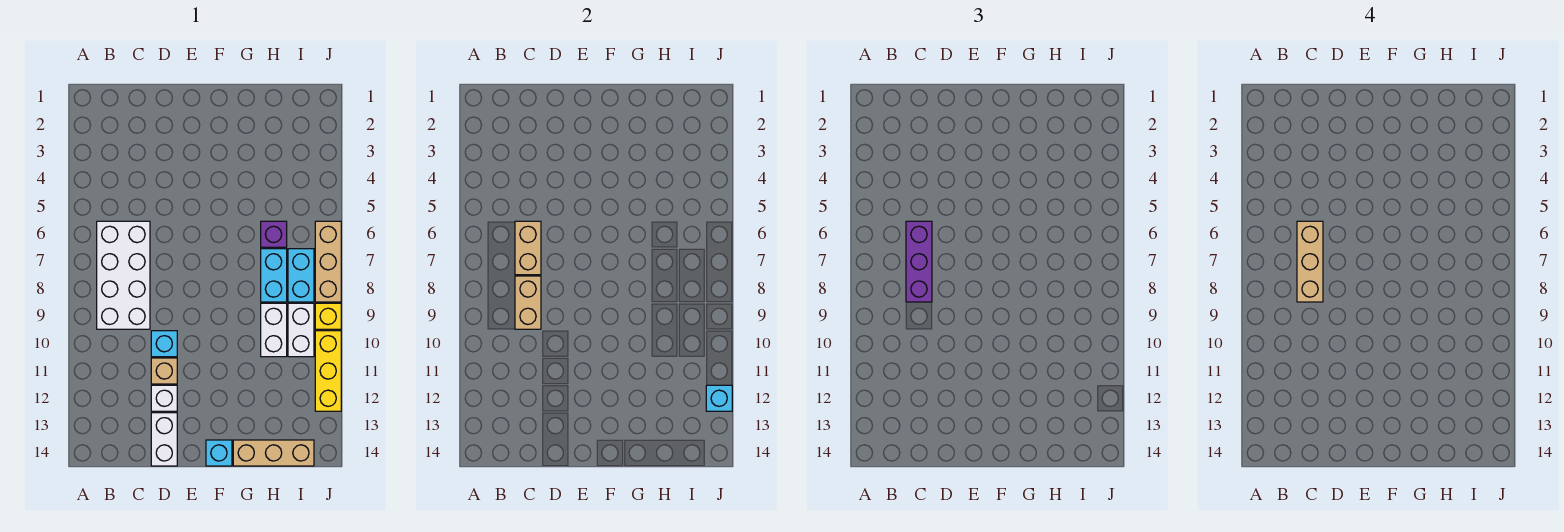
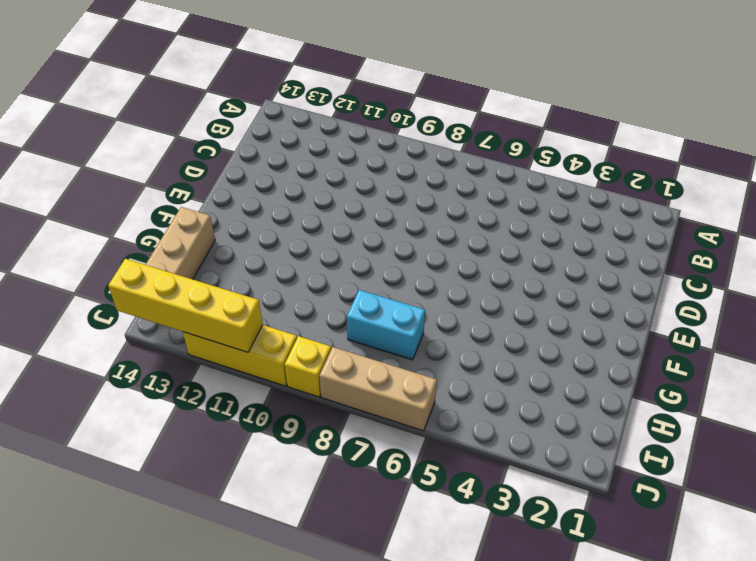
yellow brick J11:J14 level 2 -> cyan brick J12 level 2
none -> white brick B6:C9 level 1
none -> cyan brick D10 level 1
none -> tan brick D11 level 1

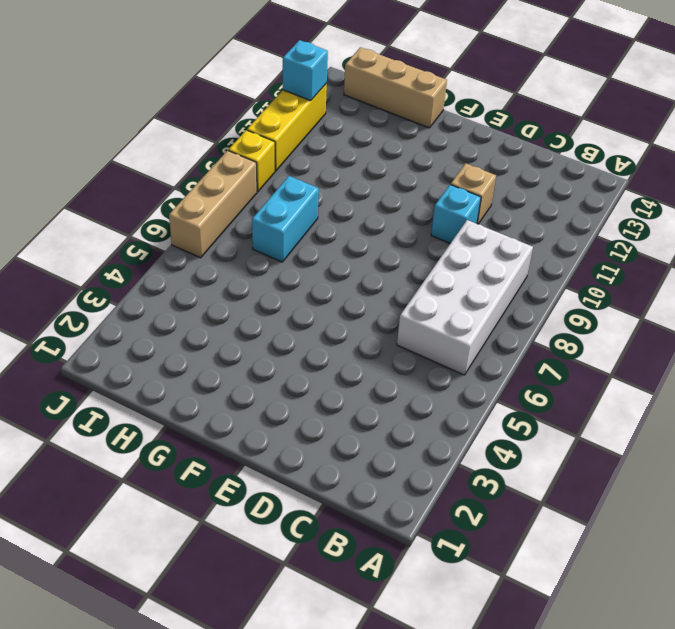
none -> white brick D12 level 1
none -> white brick D13:D14 level 1
none -> cyan brick F14 level 1

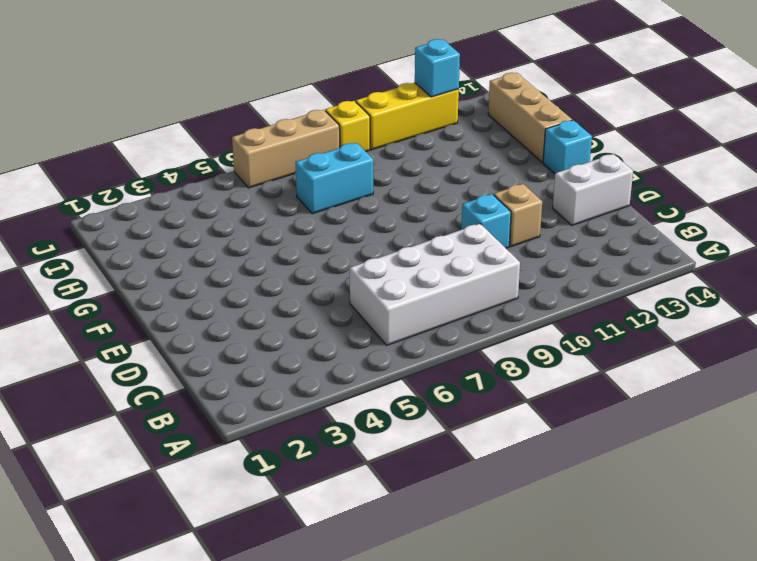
none -> white brick D12 level 1
none -> purple brick H6 level 1
none -> white brick H9:H10 level 1

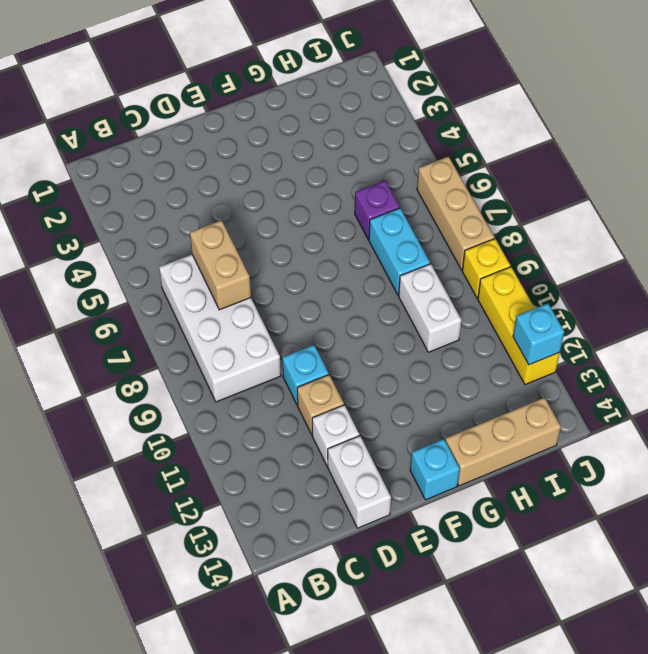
none -> cyan brick I7:I8 level 1
none -> white brick I9:I10 level 1
none -> tan brick C8:C9 level 2

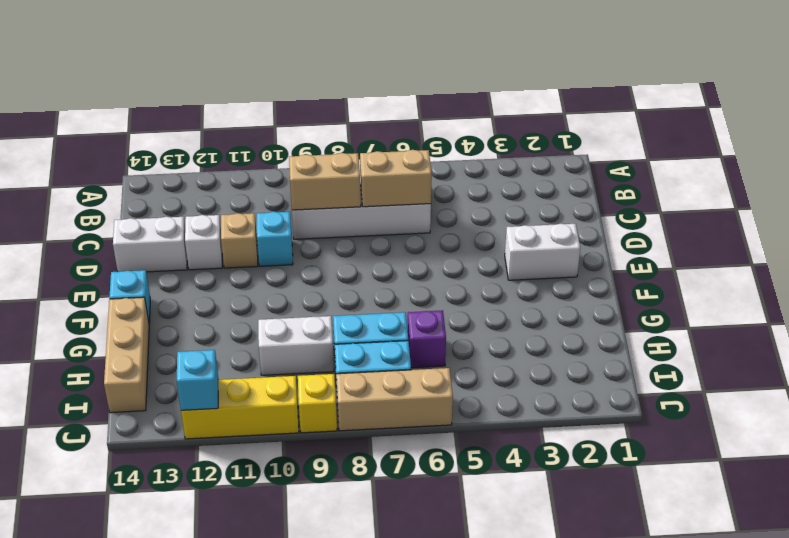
white brick E2:E3 level 1 -> white brick I9:I10 level 1
none -> purple brick C6:C8 level 3
none -> tan brick C6:C8 level 4

